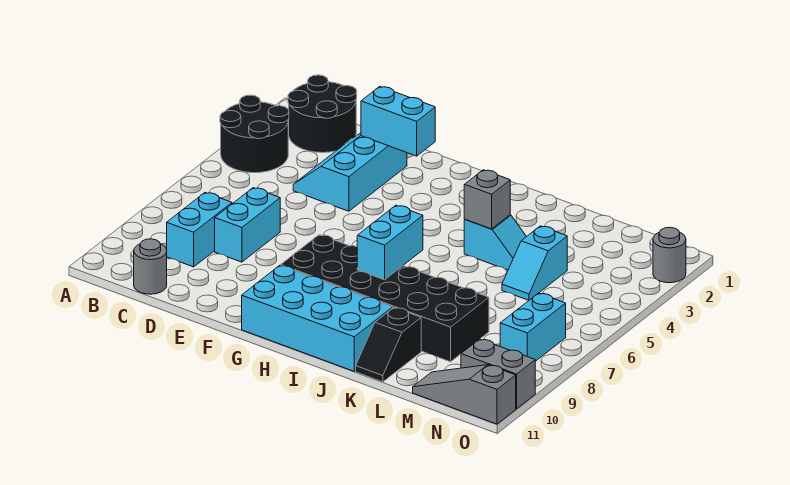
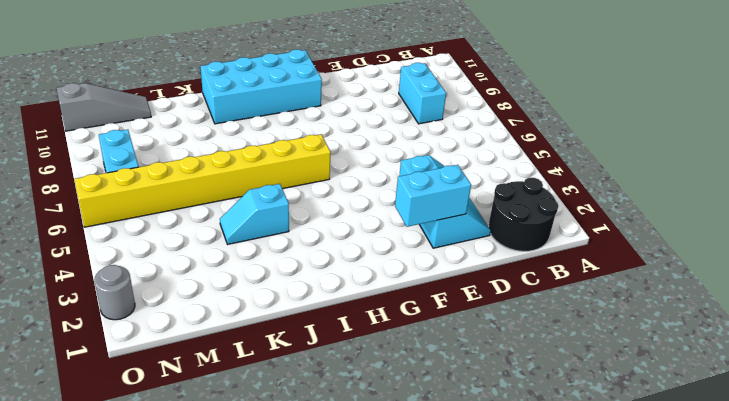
yellow brick H6:O6 level 1 -> none
none -> black round brick A3:B4 level 1
none -> grey round brick C11 level 1
none -> cyan brick D7:D8 level 1

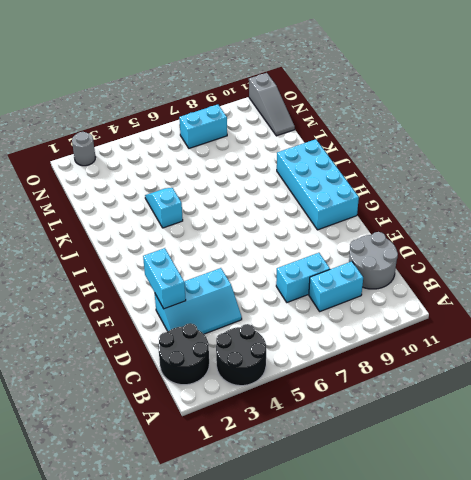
grey round brick C10:D11 level 1 -> grey round brick C11 level 1
none -> black brick G8:L9 level 1
none -> black slope K10:K11 level 1 top 10
none -> cyan slope L4:L5 level 1 top 4

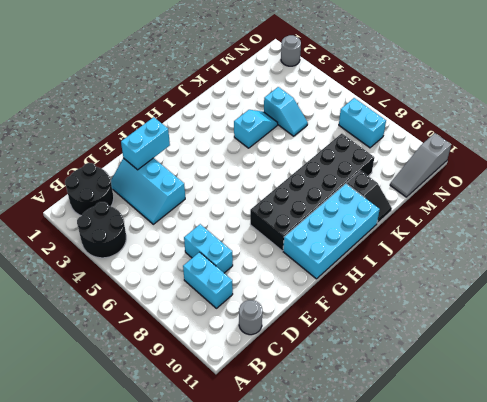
none -> grey brick N10:O10 level 1
none -> cyan brick I7:I8 level 2
none -> grey brick J4 level 2

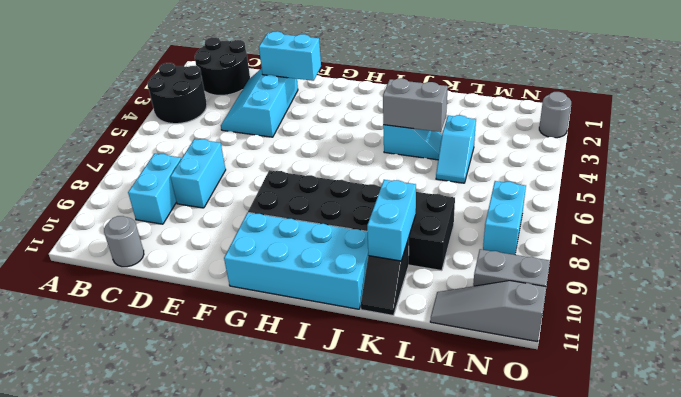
grey brick J4:K4 level 2 -> grey brick J4 level 2
cyan brick K9:K10 level 2 -> cyan brick I7:I8 level 2

